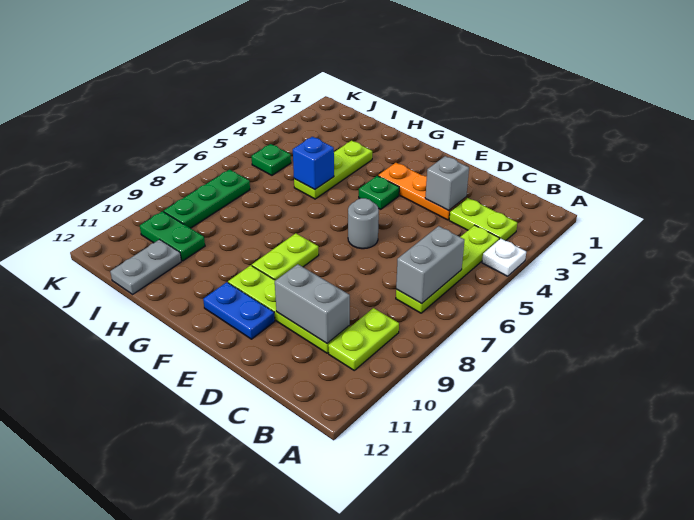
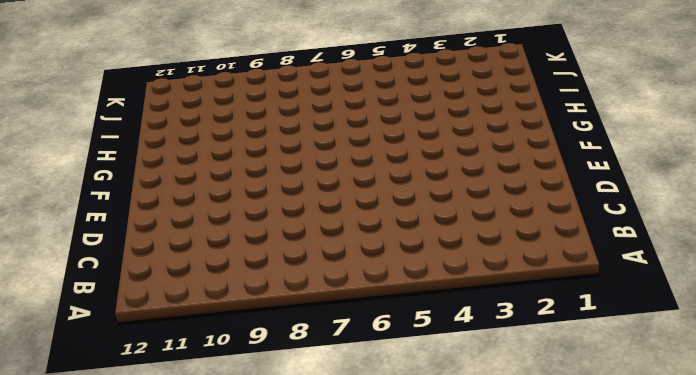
none -> white plate A4 level 1
none -> lime plate B3:C3 level 1
none -> lime plate B4:B7 level 1

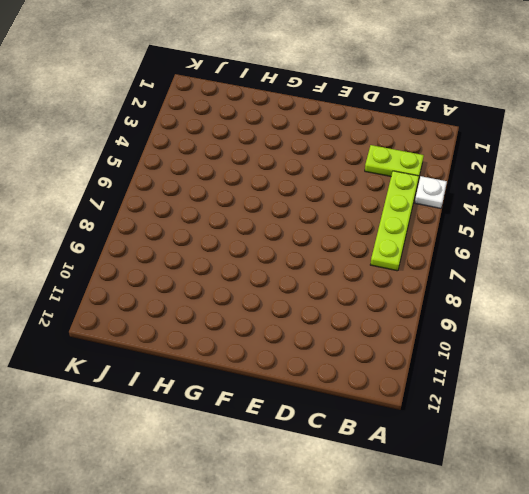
none -> lime plate B9:B10 level 1
none -> lime plate C10:F10 level 1
none -> orange plate D3:F3 level 1

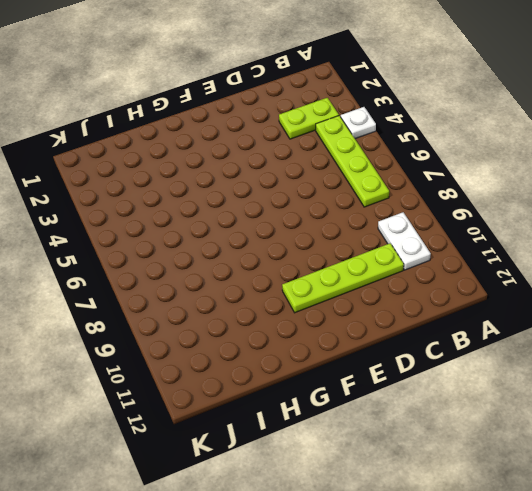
white plate B9:B10 level 1 -> lime plate B9:B10 level 1
none -> orange plate D3:F3 level 1
none -> grey round brick E6 level 1
none -> blue plate E11:F11 level 1

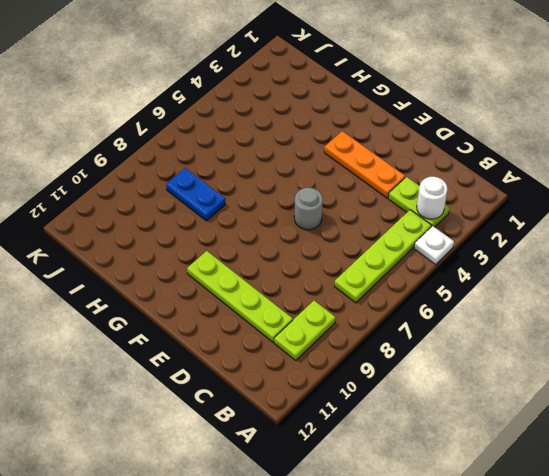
white round brick B3 level 2 -> none
blue plate H8:I8 level 1 -> blue plate E11:F11 level 1
none -> green plate F4 level 1
none -> lime plate F8:F9 level 1
none -> lime plate H3:H5 level 1

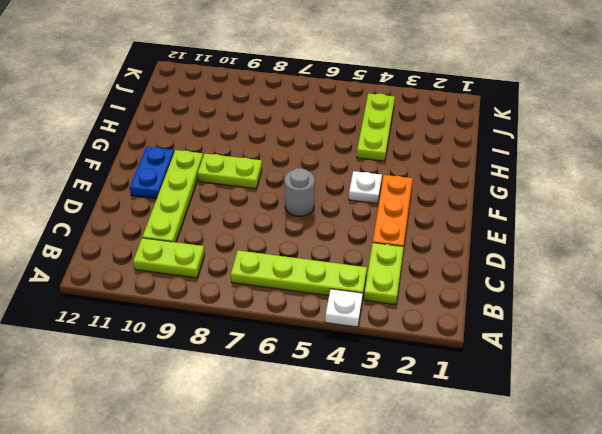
white plate F4 level 1 -> green plate F4 level 1
lime plate H4:J4 level 1 -> lime plate H3:H5 level 1
none -> green plate I10:J10 level 1
none -> grey plate I11:I12 level 1
none -> green plate J5 level 1

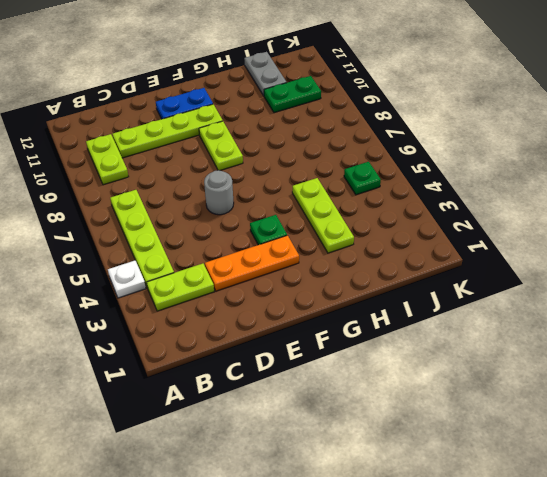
none -> green plate J7:J9 level 1
none -> grey brick B6:B7 level 2
none -> grey brick C10:D10 level 2

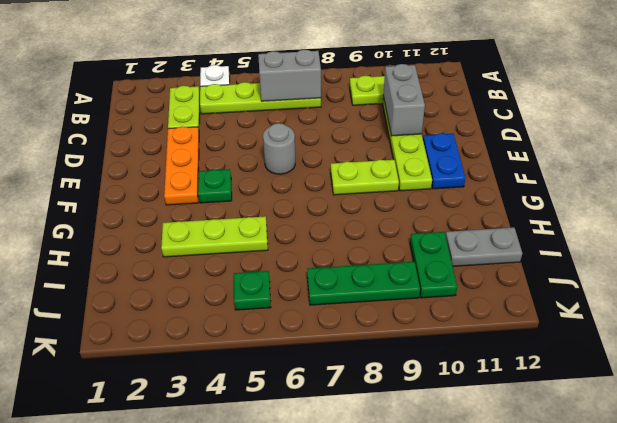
none -> grey brick D3 level 2
none -> blue brick H5 level 2

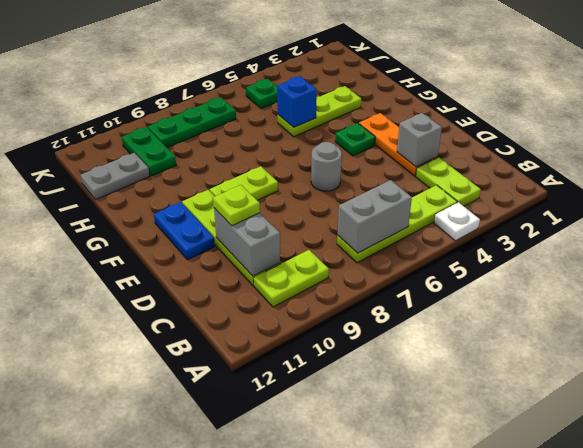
lime plate D10 level 3 -> none

